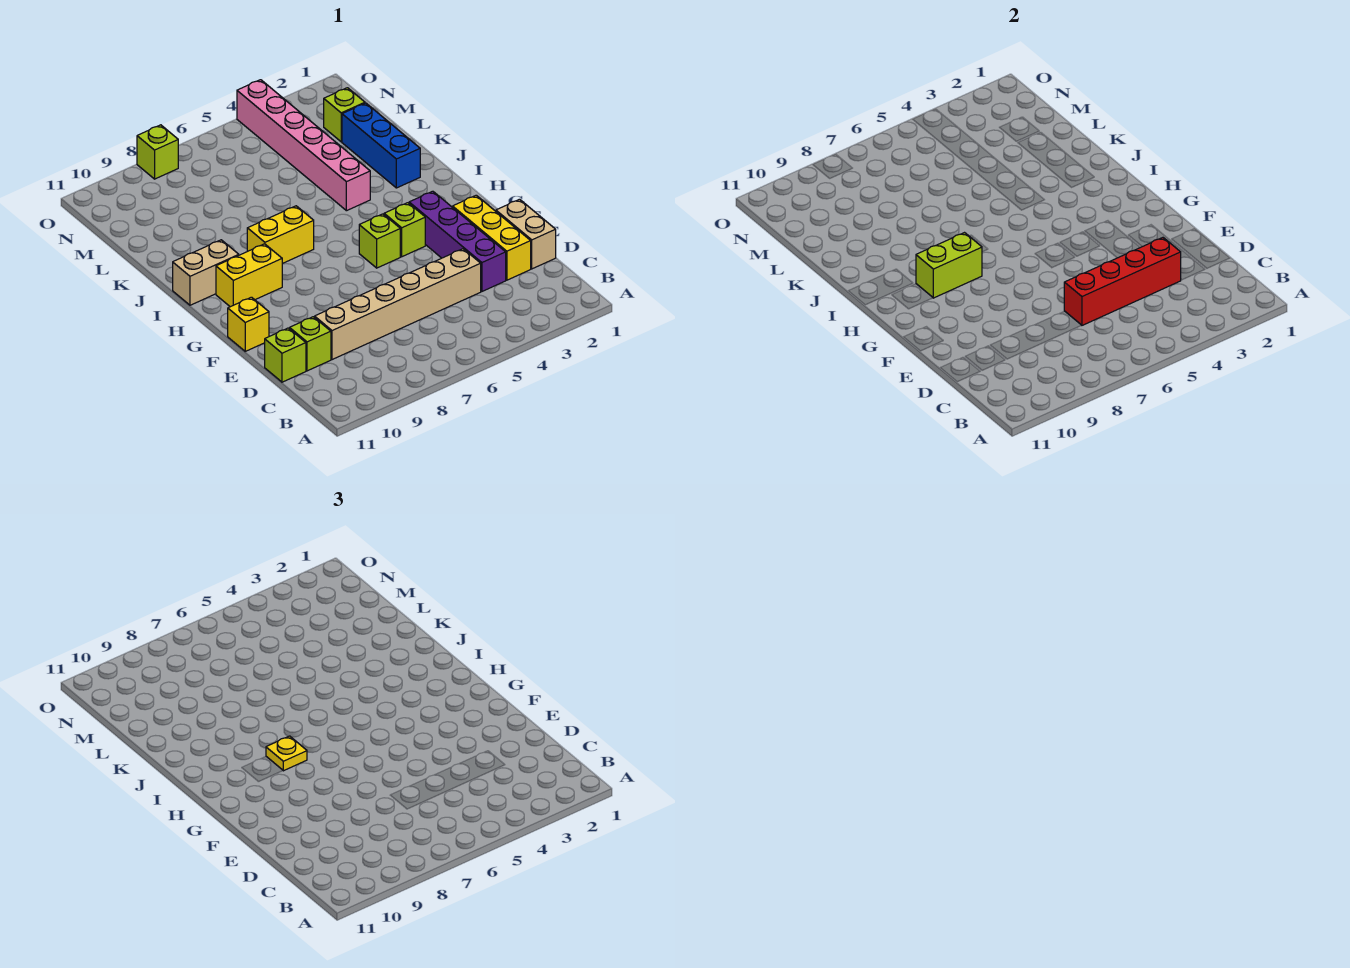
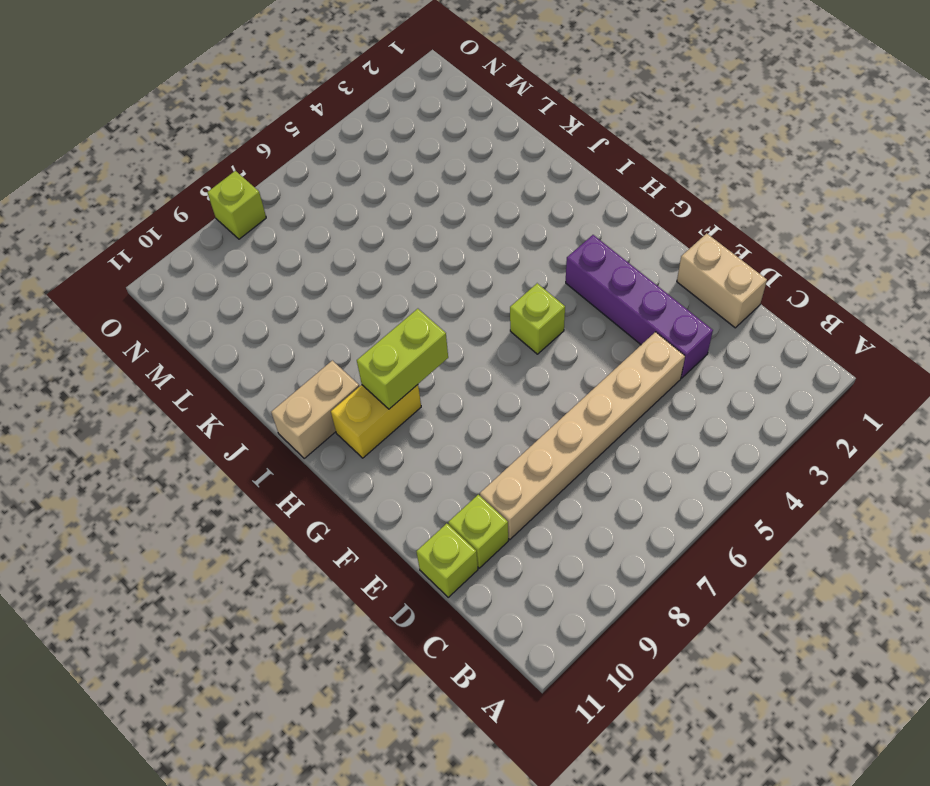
none -> yellow brick D2:F2 level 1
none -> yellow brick F11 level 1
none -> lime brick G4 level 1

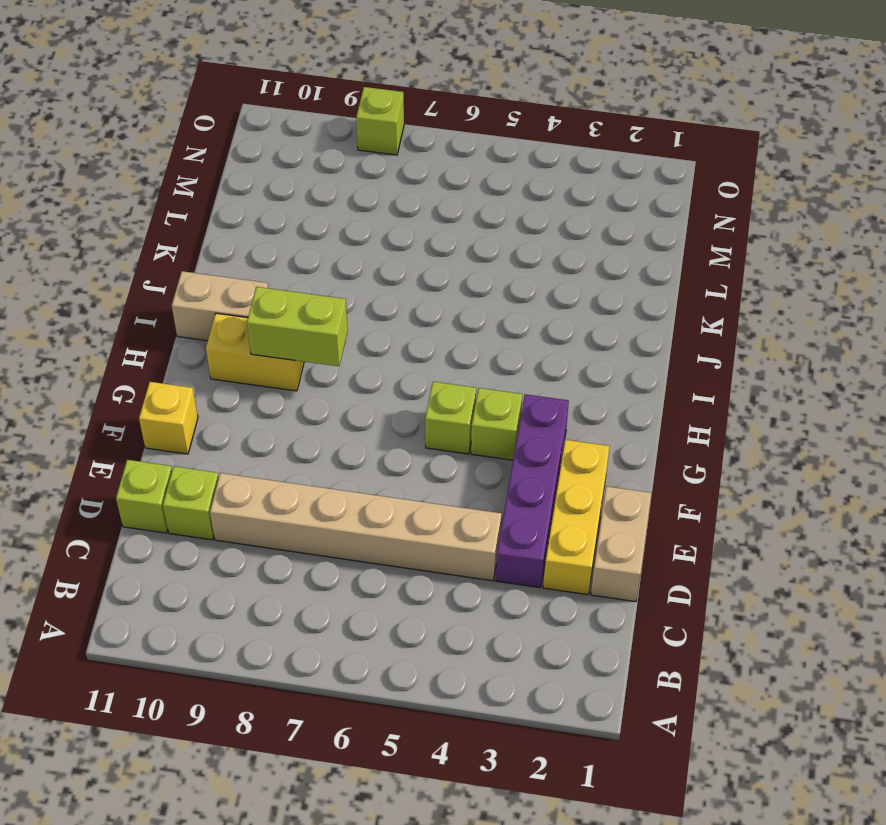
none -> yellow brick I7:I8 level 1
none -> blue brick J2:L2 level 1
none -> pink brick J4:O4 level 1

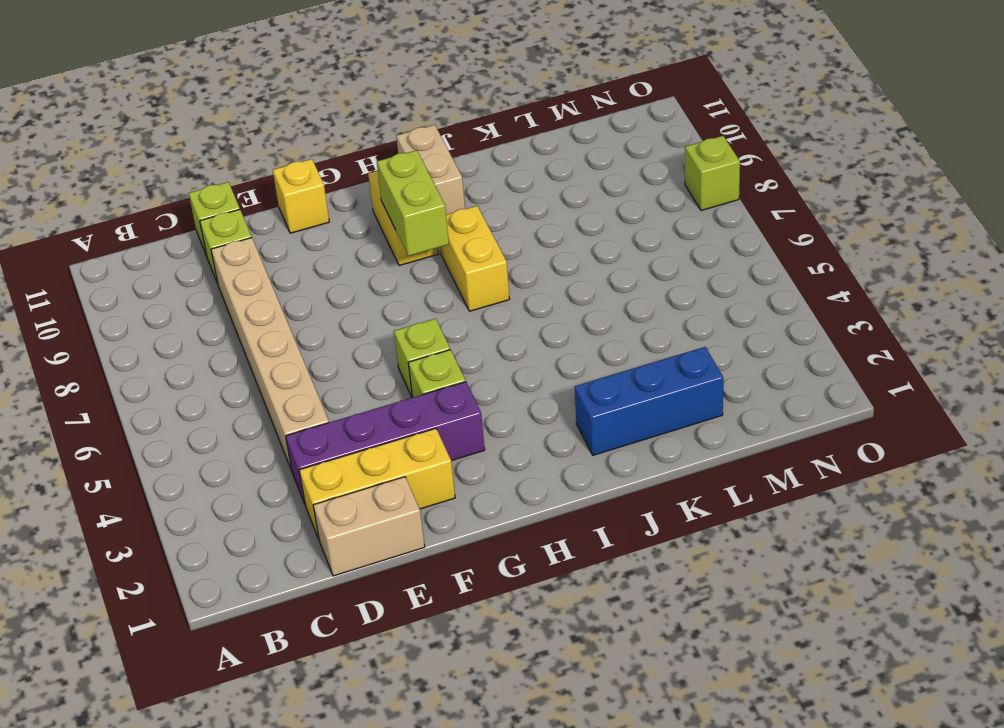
none -> pink brick J4:O4 level 1
none -> lime brick M2 level 1
none -> red brick D3:D6 level 2

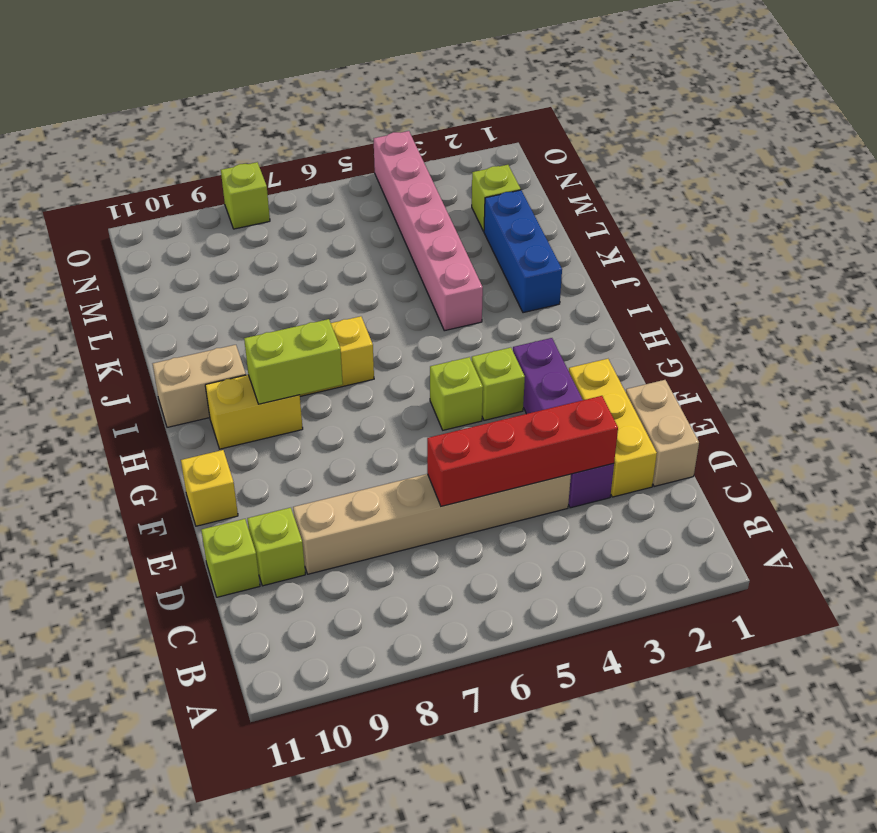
none -> yellow plate H8 level 3

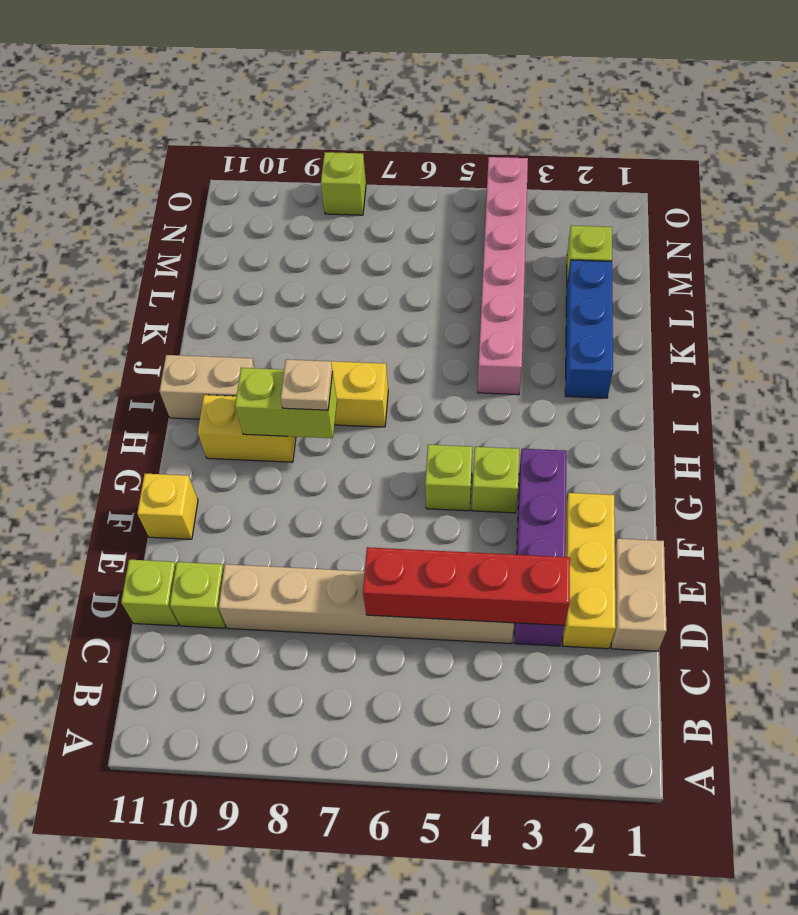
tan plate H8 level 3 -> yellow plate H8 level 3

